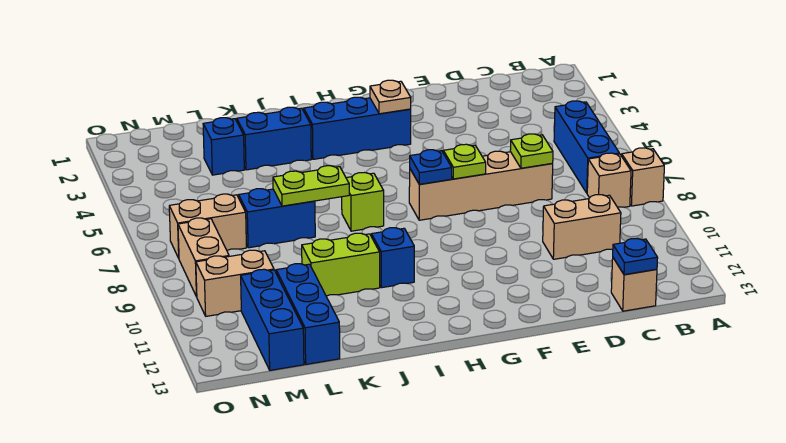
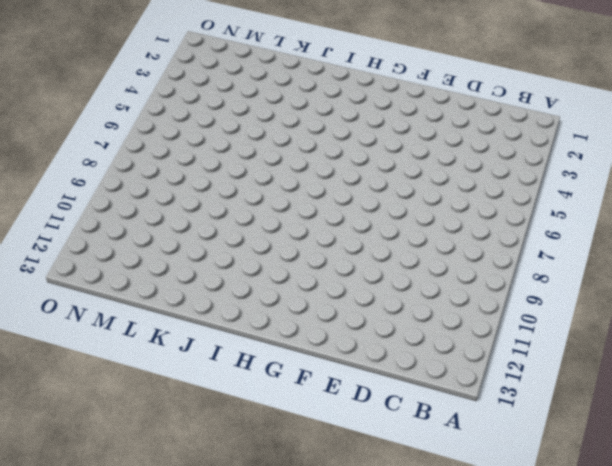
none -> tan brick A8 level 1
none -> blue brick B5:B7 level 1
none -> tan brick B8 level 1

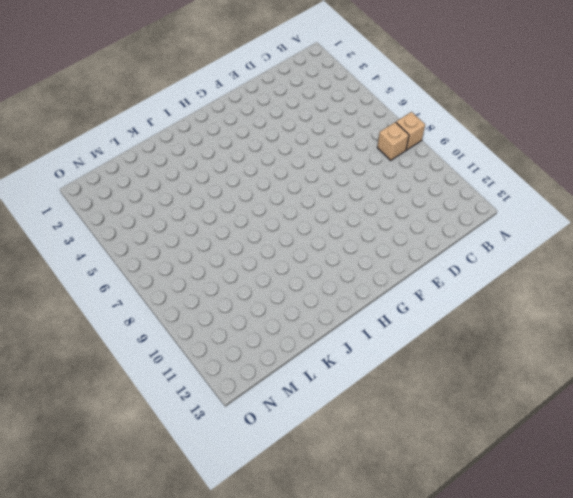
none -> blue brick B5:B7 level 1
none -> tan brick C10:D10 level 1
none -> tan brick C13 level 1

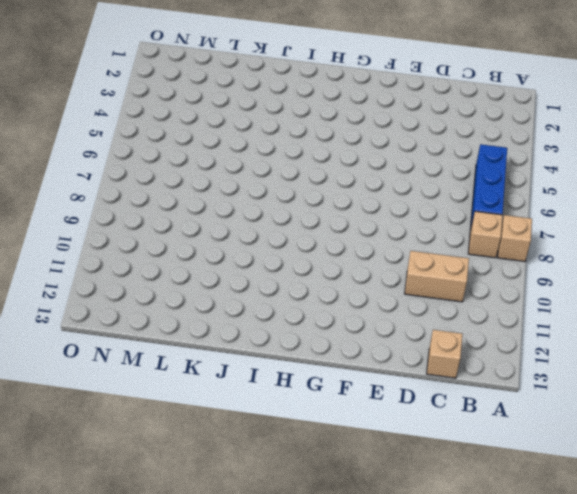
none -> tan brick D7:G7 level 1
none -> blue brick G3:I3 level 1
none -> lime brick I7 level 1

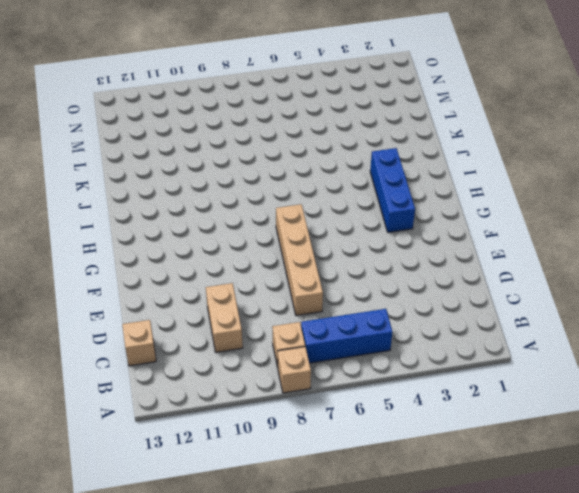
none -> lime brick I7 level 1
none -> blue brick I10 level 1
none -> blue brick J3:K3 level 1

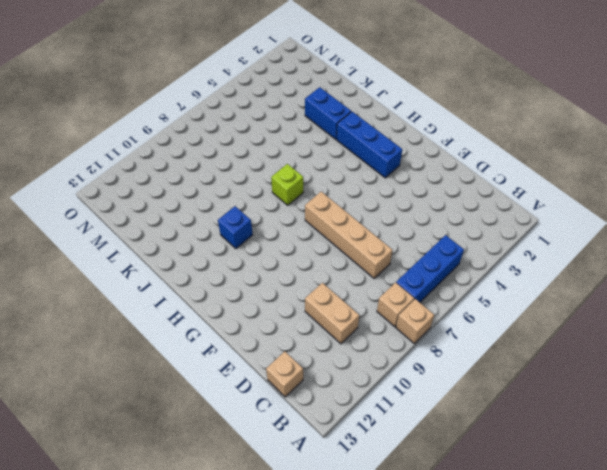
none -> lime brick J10:K10 level 1
none -> blue brick K7:L7 level 1
none -> blue brick L3 level 1

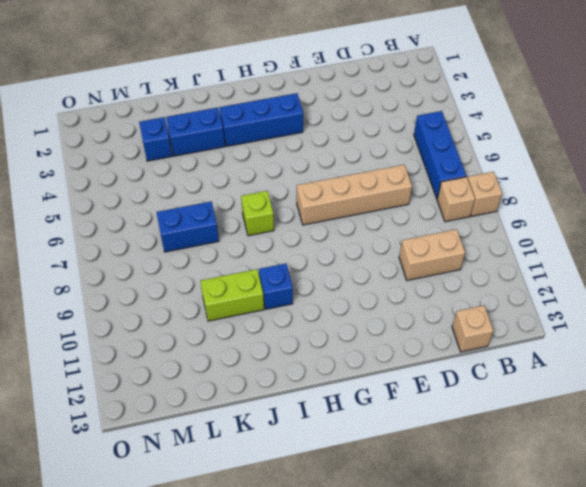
none -> blue brick L11:L13 level 1
none -> tan brick M7:N7 level 1
none -> tan brick M10:N10 level 1

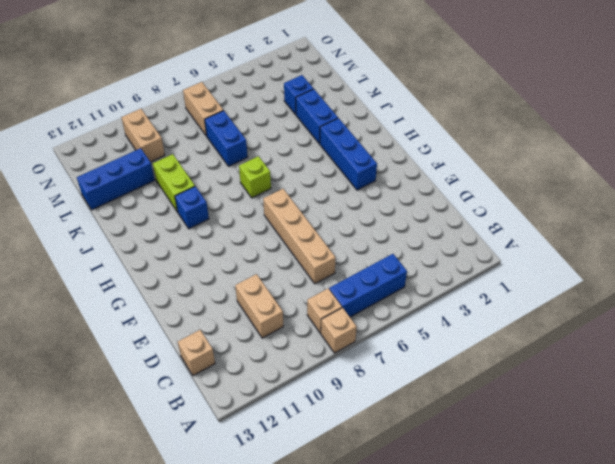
none -> blue brick M11:M13 level 1
none -> tan brick N8:N9 level 1
none -> blue plate C13 level 2

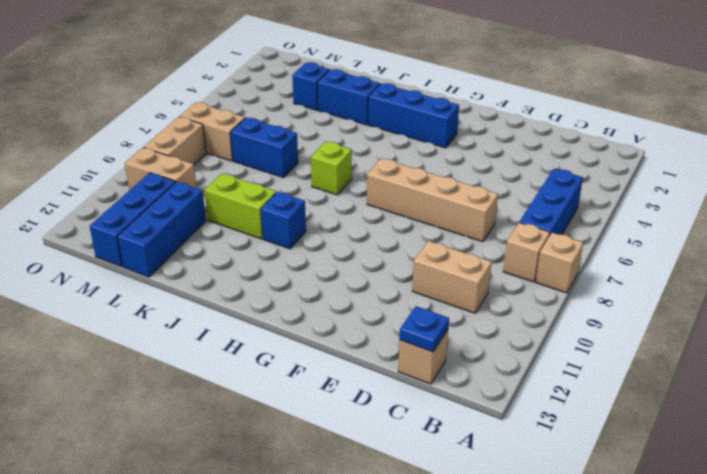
none -> lime plate D7 level 2
none -> lime plate F7 level 2
none -> tan plate G3 level 2

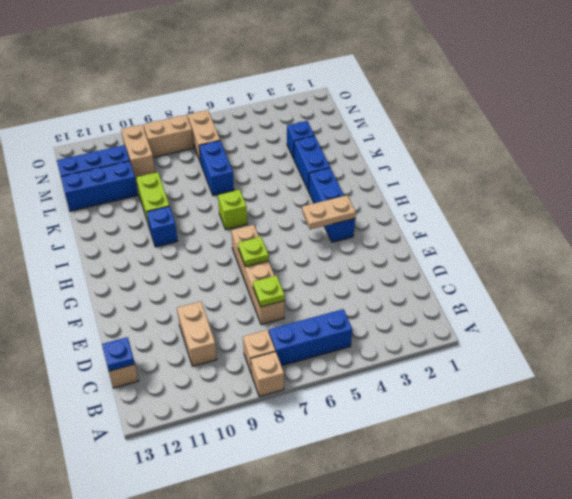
tan plate G3:G4 level 2 -> tan plate G3 level 2
none -> blue plate G7 level 2
none -> lime plate J7:K7 level 2

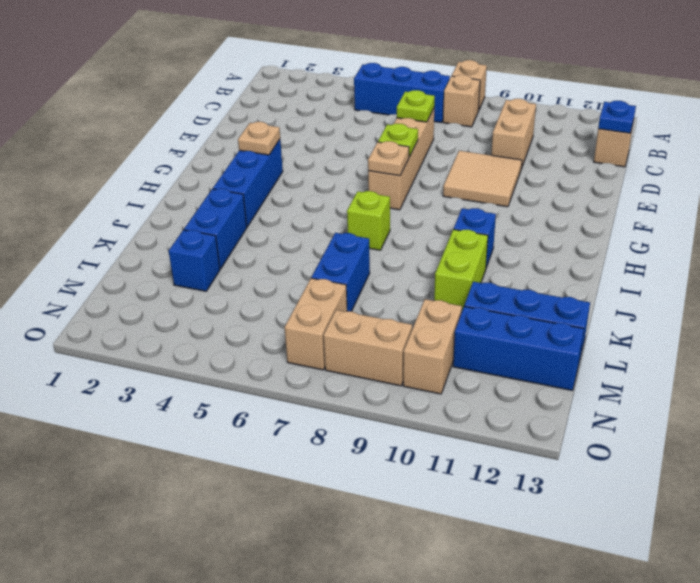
tan tile E9:F10 level 1 -> none
tan plate G7 level 2 -> blue plate G7 level 2
none -> lime plate J7:K7 level 2

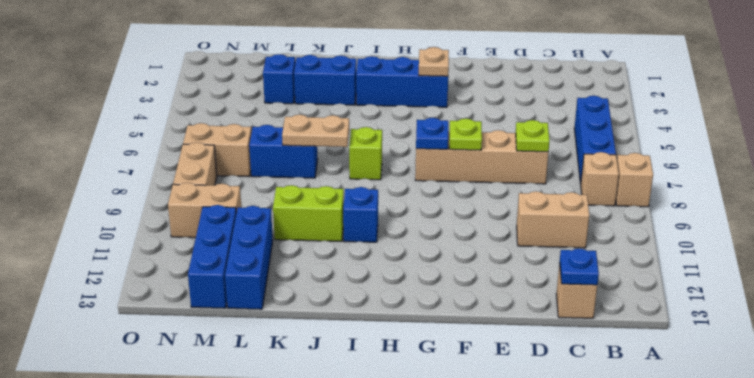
tan plate J7:K7 level 2 -> lime plate J7:K7 level 2

